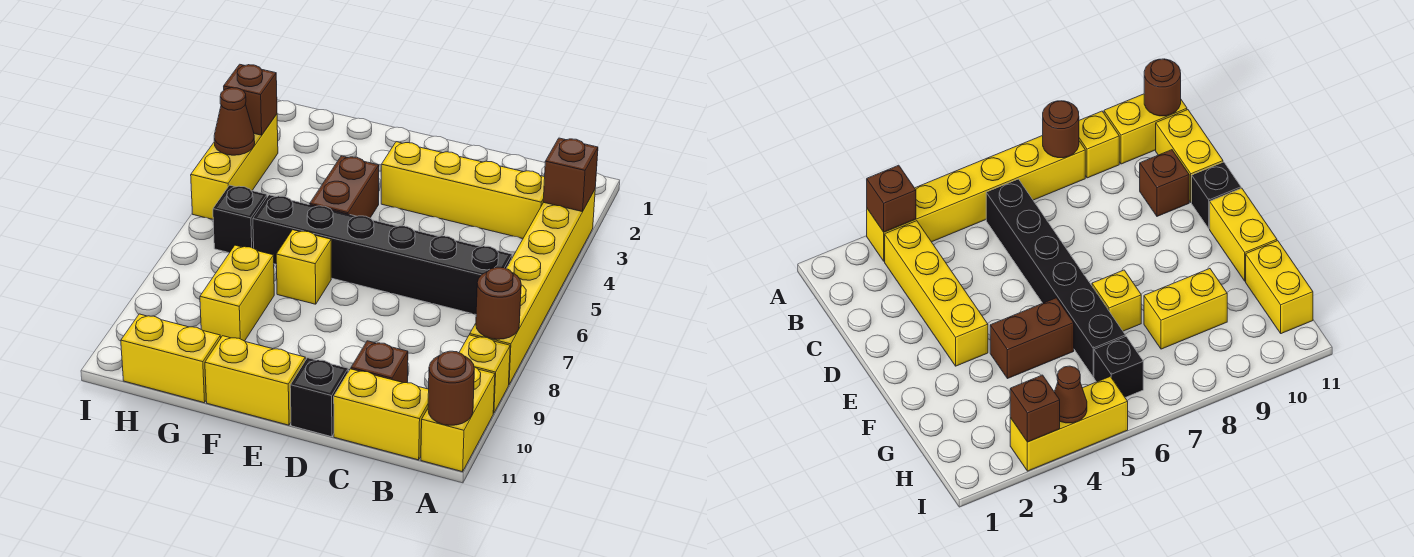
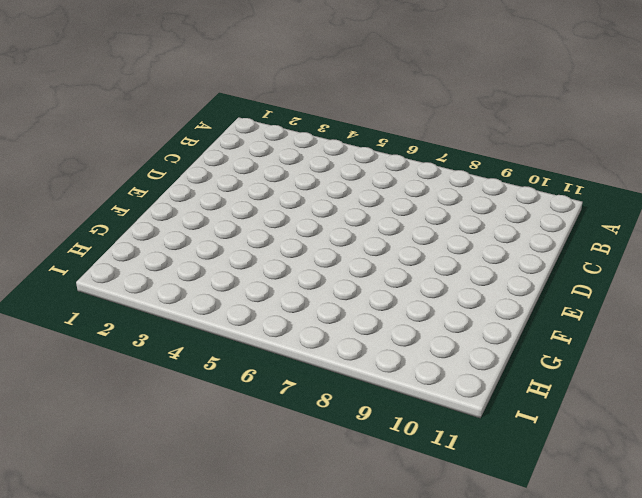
none -> yellow brick A3:A8 level 1
none -> yellow brick A9 level 1
none -> yellow brick A10:A11 level 1

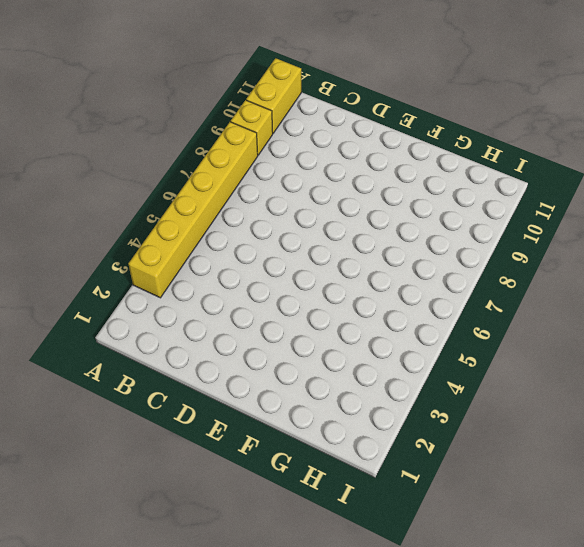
none -> yellow brick B3:E3 level 1
none -> black brick B6:G6 level 1
none -> yellow brick B11:C11 level 1

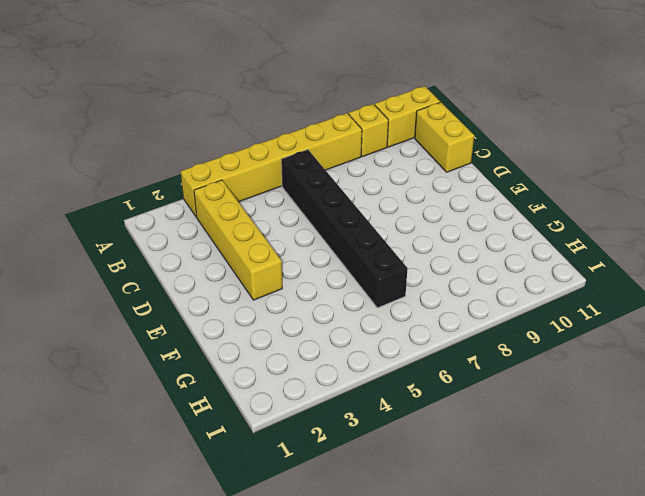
none -> brown brick C10 level 1
none -> black brick D11 level 1
none -> yellow brick E11:F11 level 1

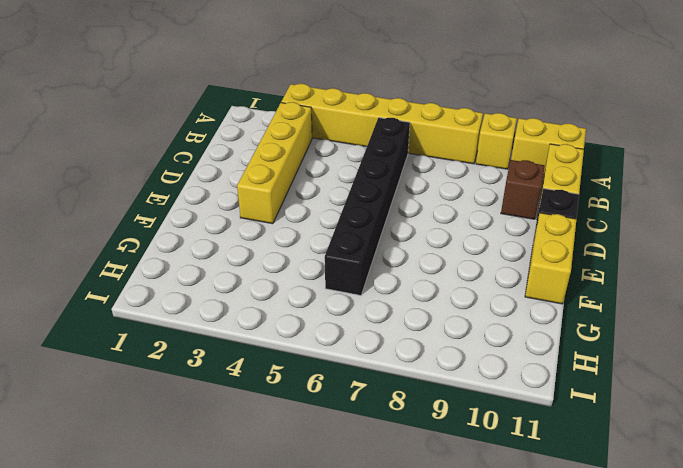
none -> brown brick F4:F5 level 1
none -> yellow brick F7 level 1
none -> yellow brick G8:G9 level 1

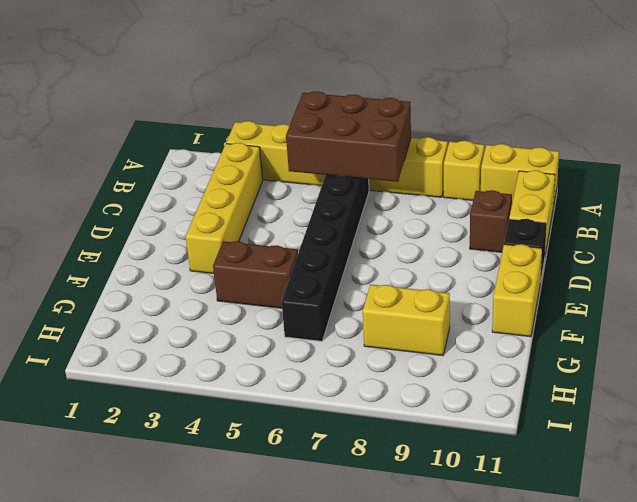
brown brick A5:B7 level 2 -> none
none -> yellow brick F7 level 1
none -> yellow brick G11:H11 level 1
none -> black brick H6 level 1

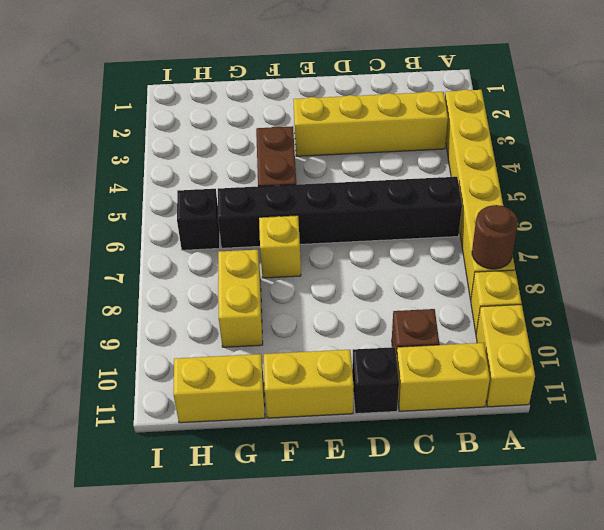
none -> yellow brick I3:I5 level 1
none -> brown brick A3 level 2
none -> brown round brick A11 level 2

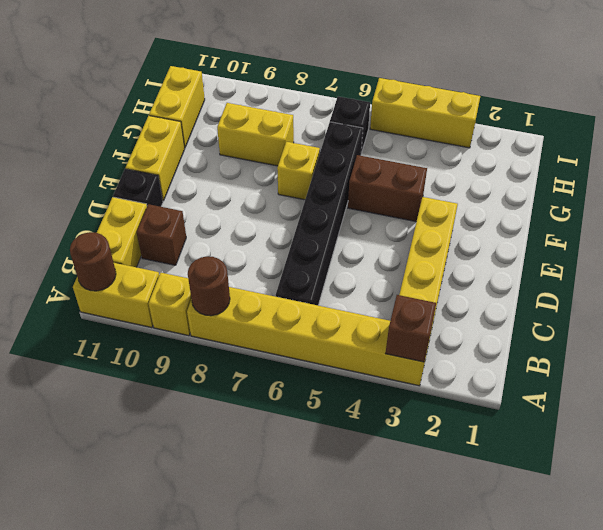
none -> brown brick I3 level 2
none -> brown cone I4 level 2

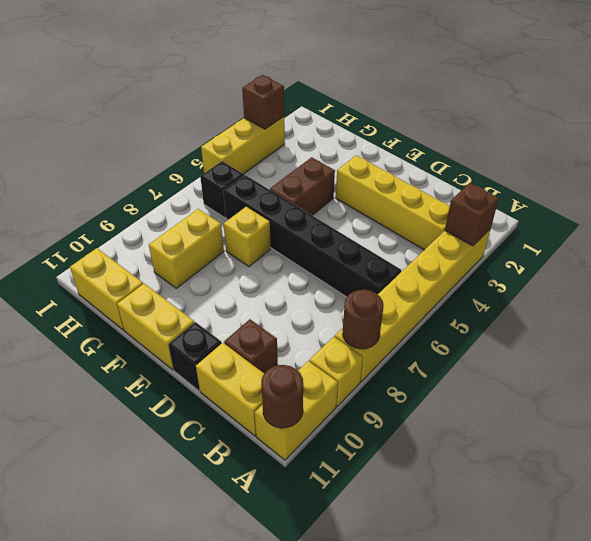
none -> brown cone I4 level 2

